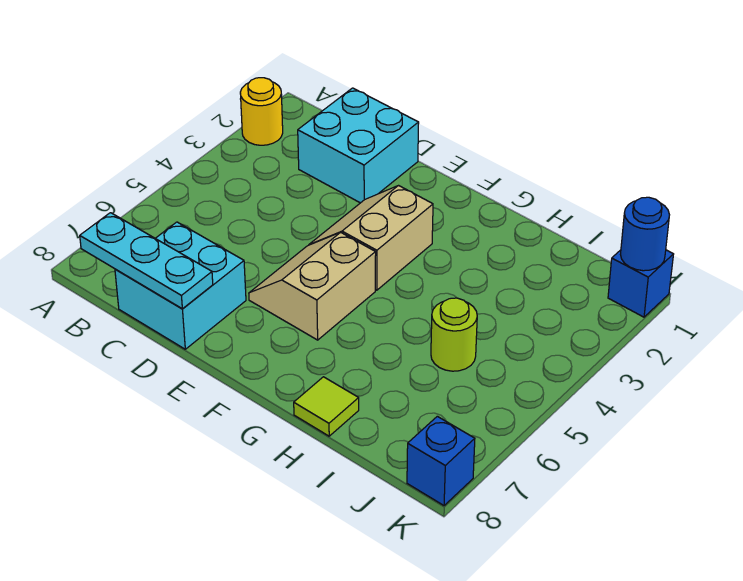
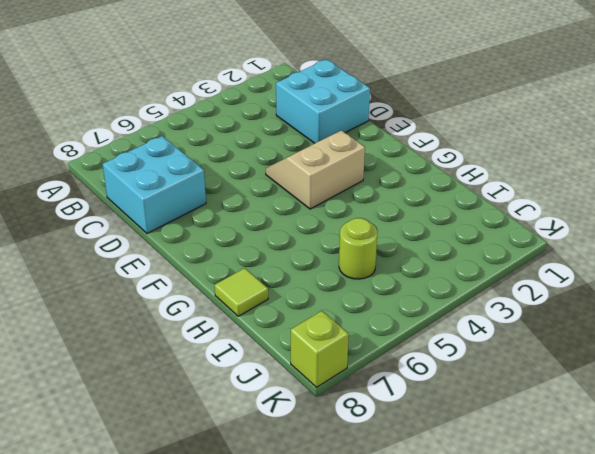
lime brick K8 level 1 -> blue brick K8 level 1
none -> yellow round brick A2 level 1
none -> tan slope E5:F6 level 1 top F

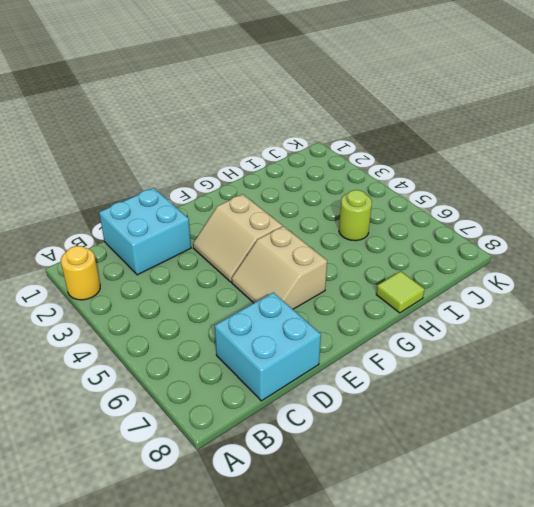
none -> blue brick K1 level 1
none -> blue brick K8 level 1

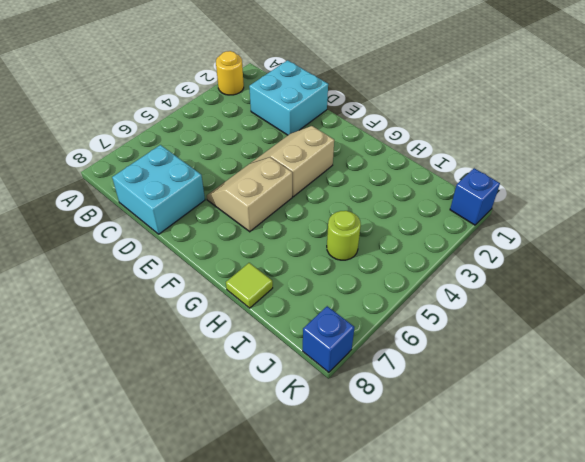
none -> cyan plate B8:D8 level 2
none -> blue round brick K1 level 2

